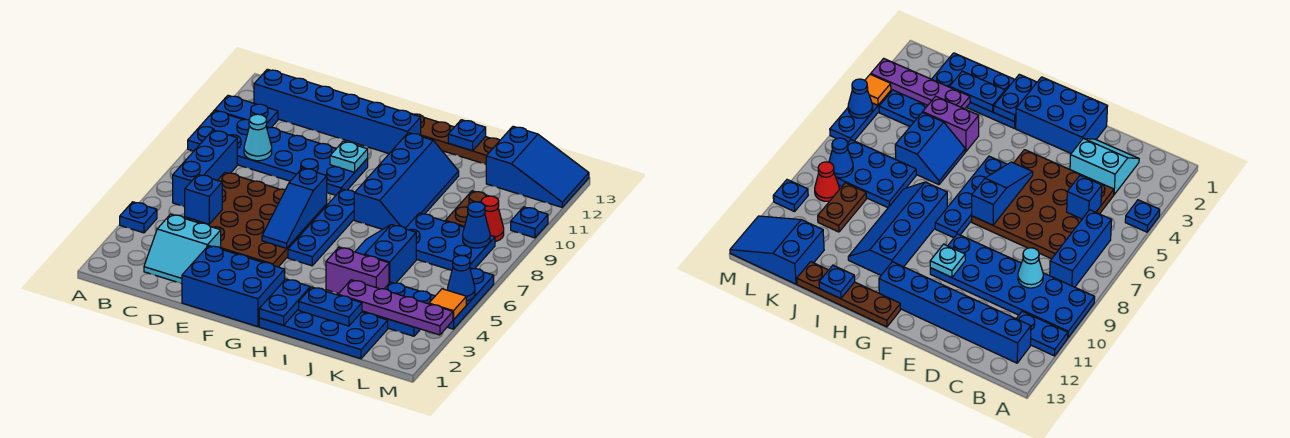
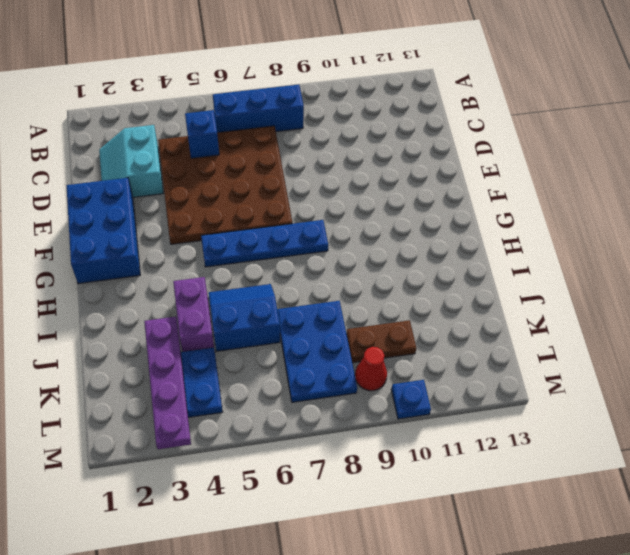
none -> blue plate A4 level 1
none -> blue plate A9:F10 level 1
none -> blue plate A11:B11 level 1
none -> blue brick B12:G12 level 1

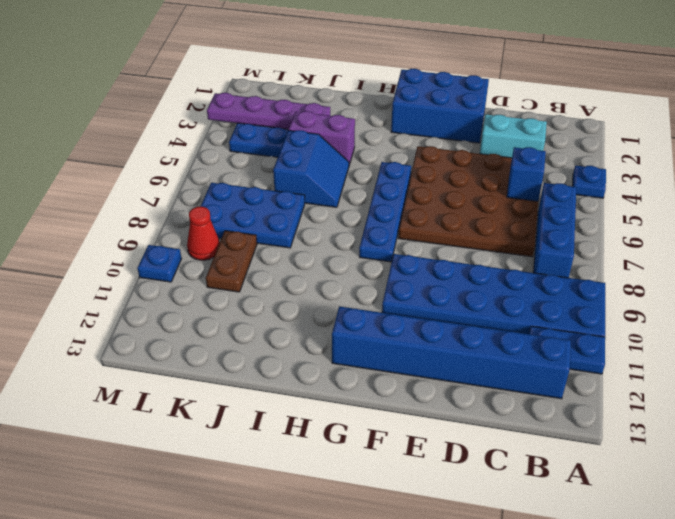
none -> brown plate G13:J13 level 1
none -> blue plate H1:K2 level 1
none -> blue slope H8:I11 level 1 top H
none -> blue slope K12:M13 level 1 top K

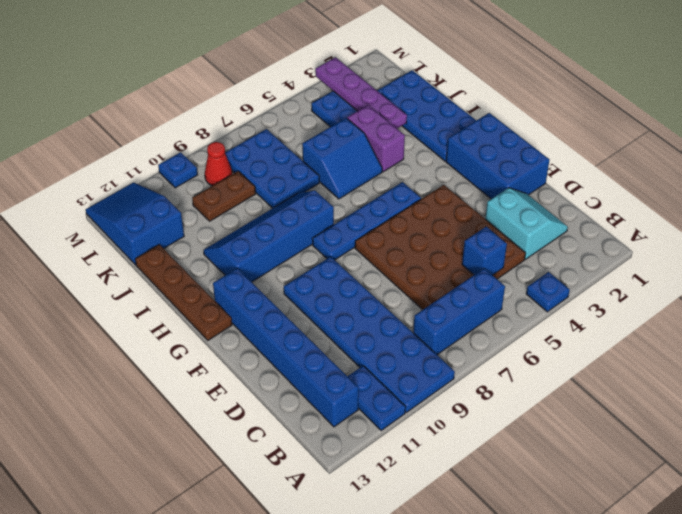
none -> blue plate M4:M6 level 1
none -> cyan cone C9 level 2
none -> blue slope F5:F7 level 2 top 7
none -> cyan plate F10 level 2

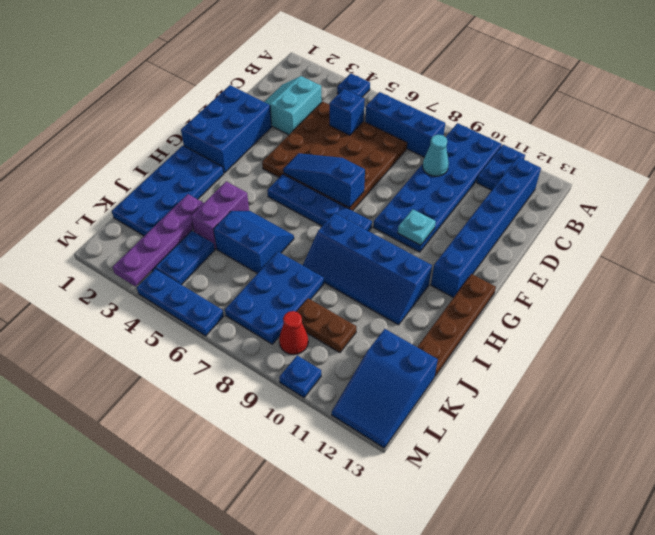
none -> blue plate H1:H2 level 2
none -> blue plate I2:J2 level 2
none -> blue plate I13 level 2
none -> blue cone L8 level 2

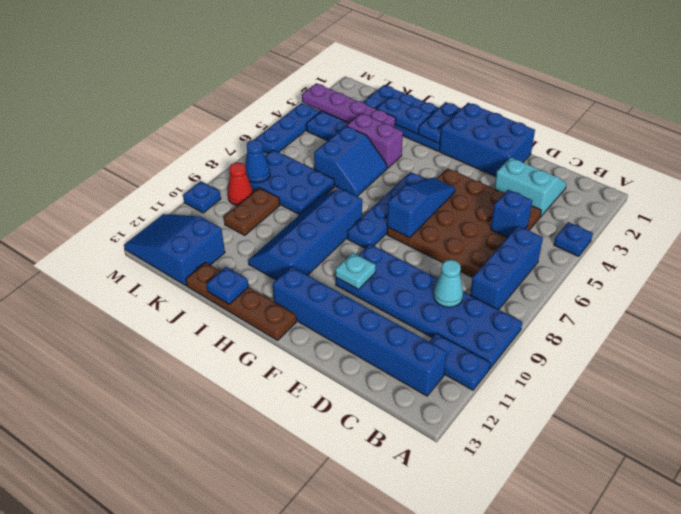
none -> orange tile M4 level 2
none -> blue cone M5 level 2

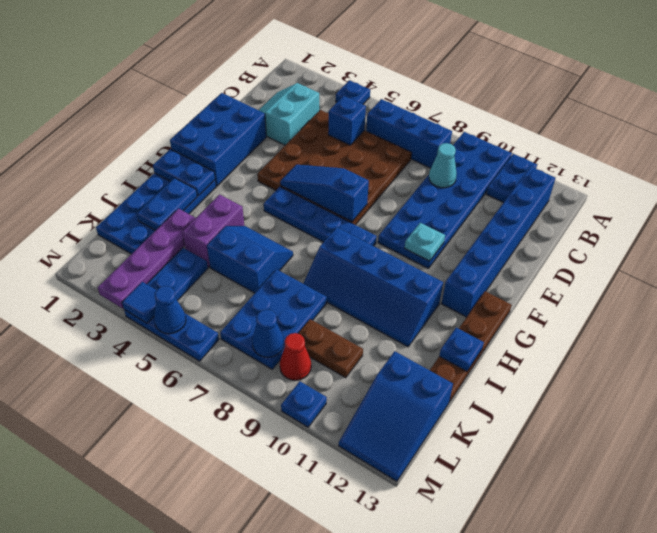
blue tile M4 level 2 -> orange tile M4 level 2

